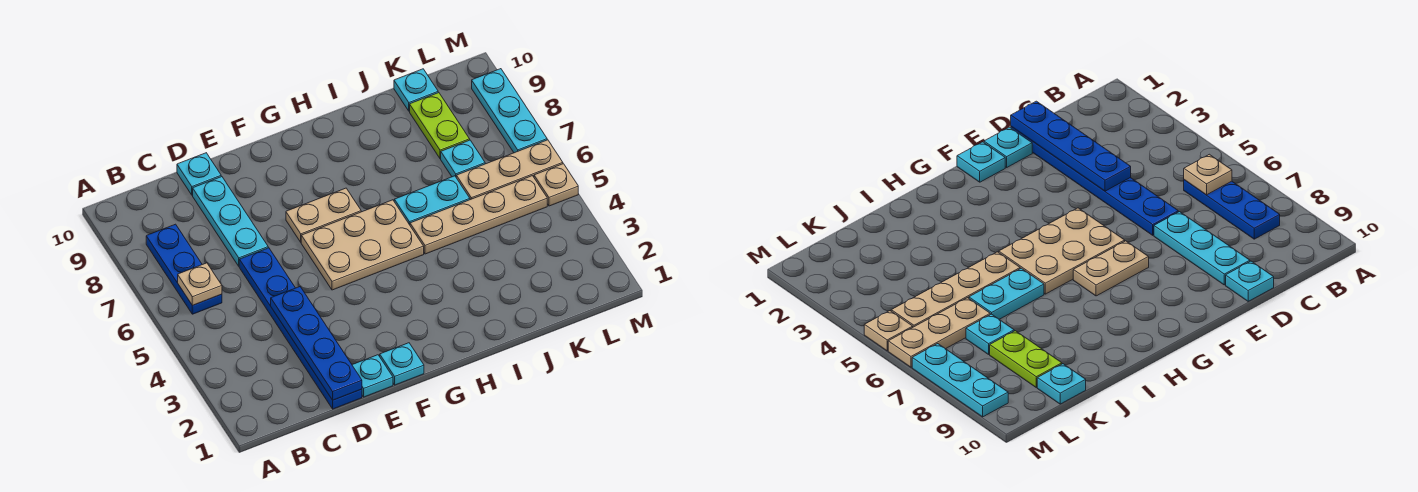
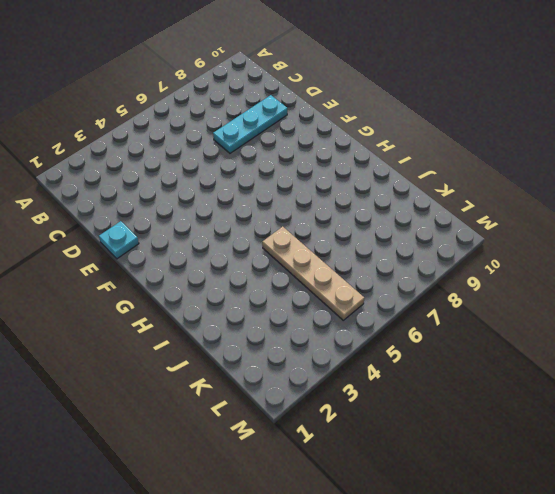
none -> blue plate B6:B8 level 1
none -> blue plate D1:D6 level 1
none -> cyan plate D10 level 1

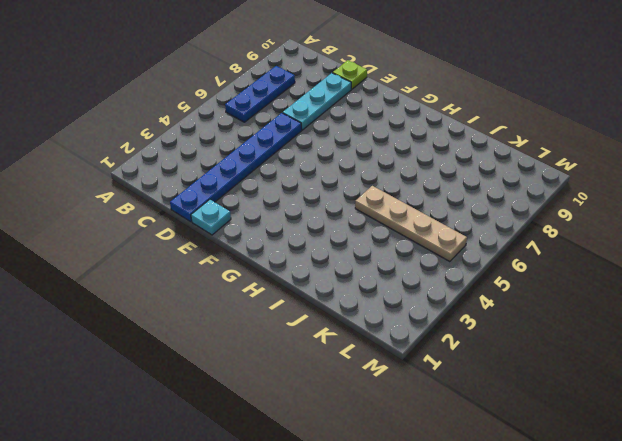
lime plate D10 level 1 -> cyan plate D10 level 1
none -> cyan plate F1 level 1
none -> tan plate F5:H6 level 1
none -> tan plate F7:G7 level 1

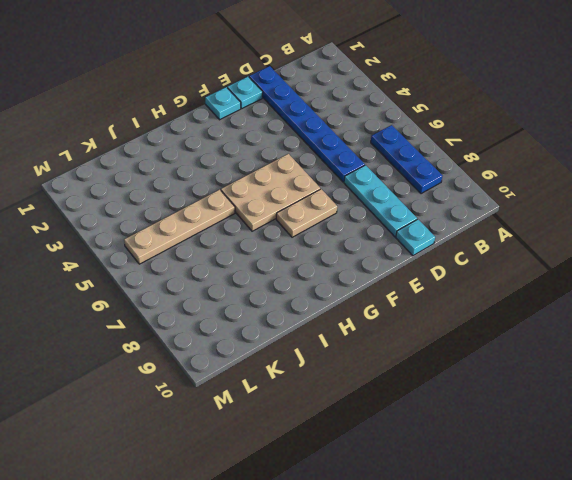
none -> cyan plate I6:J6 level 1
none -> tan plate K6:M6 level 1
none -> cyan plate K7 level 1

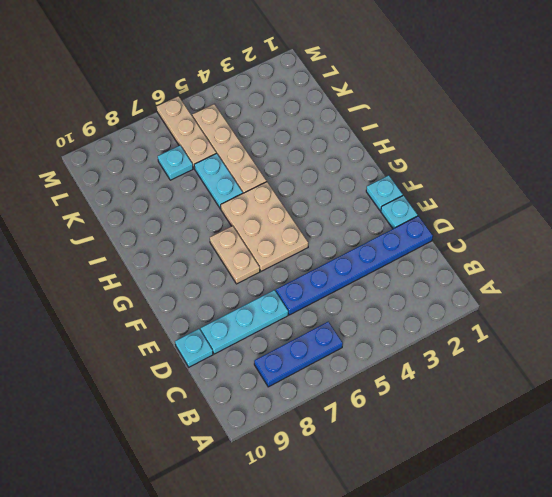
none -> lime plate K8:K9 level 1
none -> cyan plate K10 level 1
none -> tan plate M5 level 1

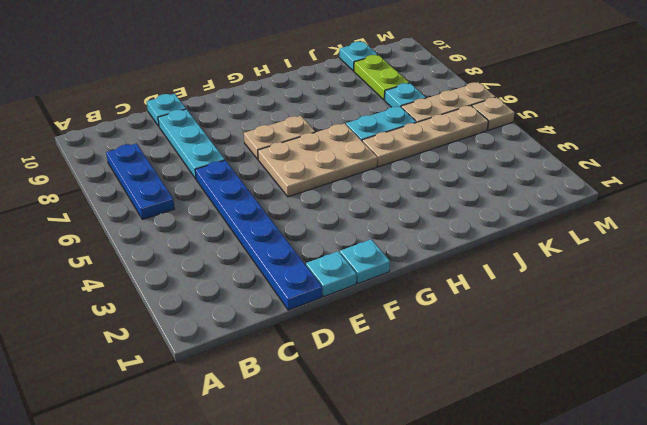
none -> cyan plate M7:M9 level 1
none -> tan plate B6 level 2
none -> blue plate D1:D4 level 2

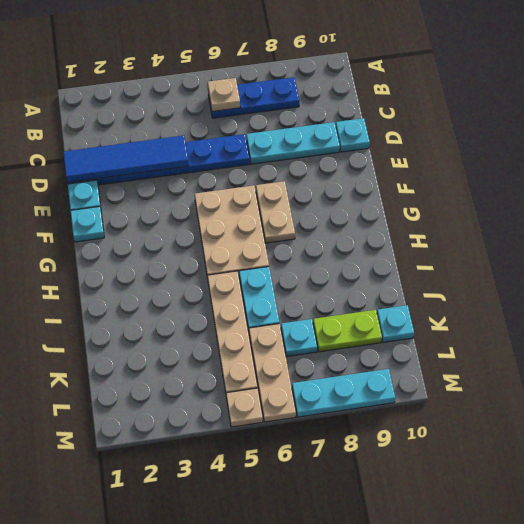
blue tile D1:D4 level 2 -> blue plate D1:D4 level 2

